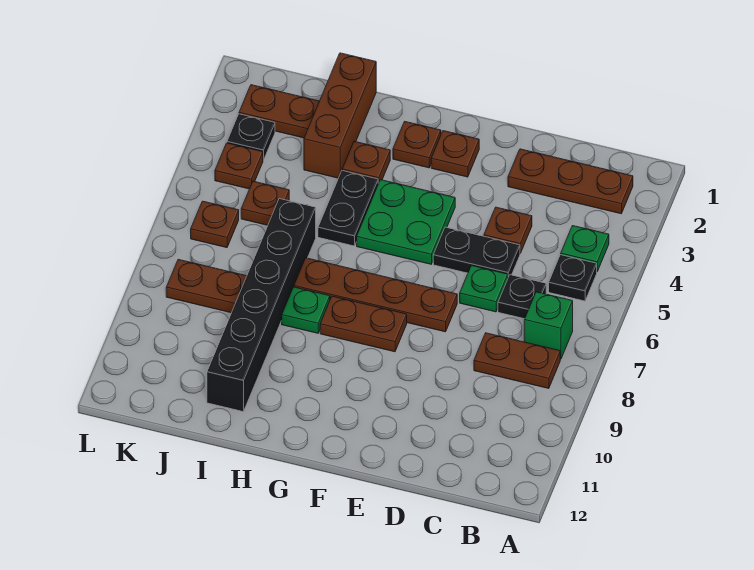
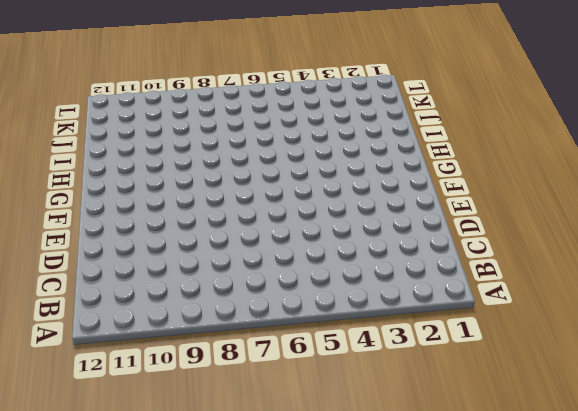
none -> brown plate B2:D2 level 1
none -> green plate B4 level 1
none -> black plate B5 level 1

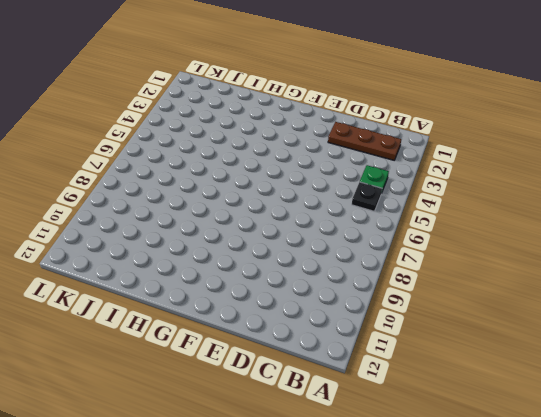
none -> green brick B7 level 1
none -> brown plate B8:C8 level 1
none -> black plate C6 level 1

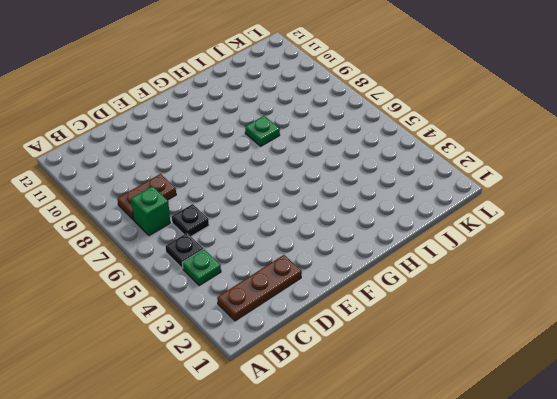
none -> brown plate D4 level 1
none -> black plate D5:E5 level 1
none -> green plate D6 level 1

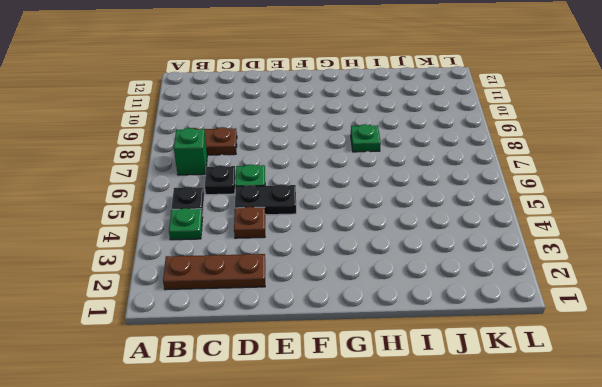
none -> brown plate E7:H7 level 1
none -> brown plate F2 level 1
none -> green plate F4:G5 level 1

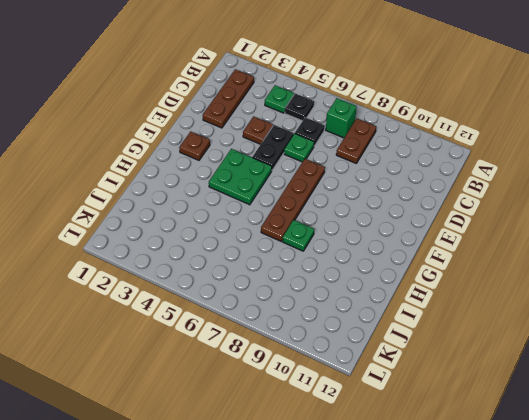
none -> brown plate F8:G8 level 1
none -> brown plate G2 level 1
none -> brown plate H3 level 1

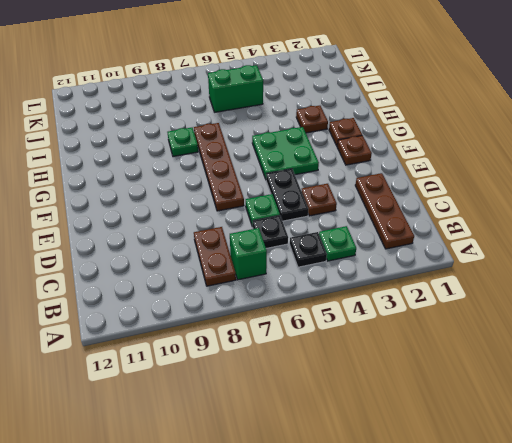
green brick J5:J6 level 1 -> brown plate J5 level 1
none -> brown plate F8:G8 level 1
none -> black plate H4:H5 level 1
none -> brown brick I1:I3 level 1

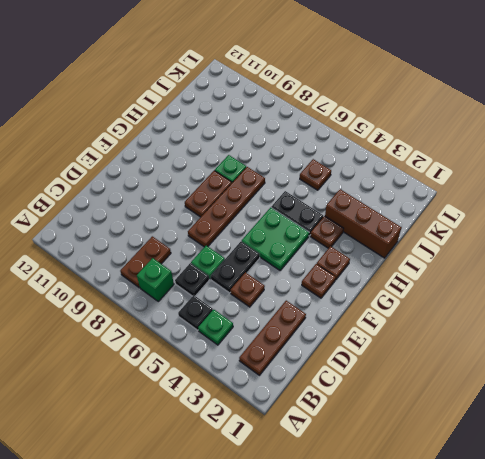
none -> black brick I6:I11 level 1
none -> brown plate J2:K2 level 1
none -> brown plate J8:K8 level 1

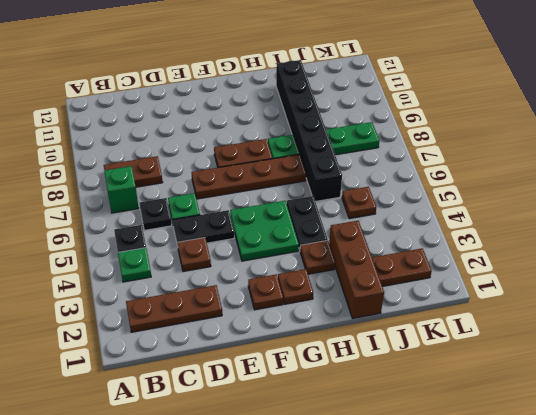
green plate J8:K8 level 1 -> brown plate J8:K8 level 1
none -> black plate K3 level 1
none -> brown plate K4 level 1
none -> brown plate K6 level 1

